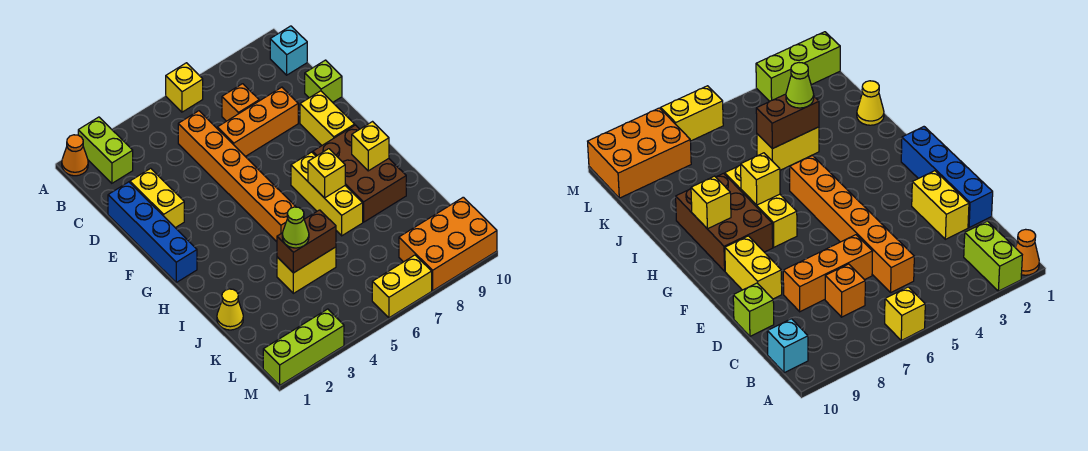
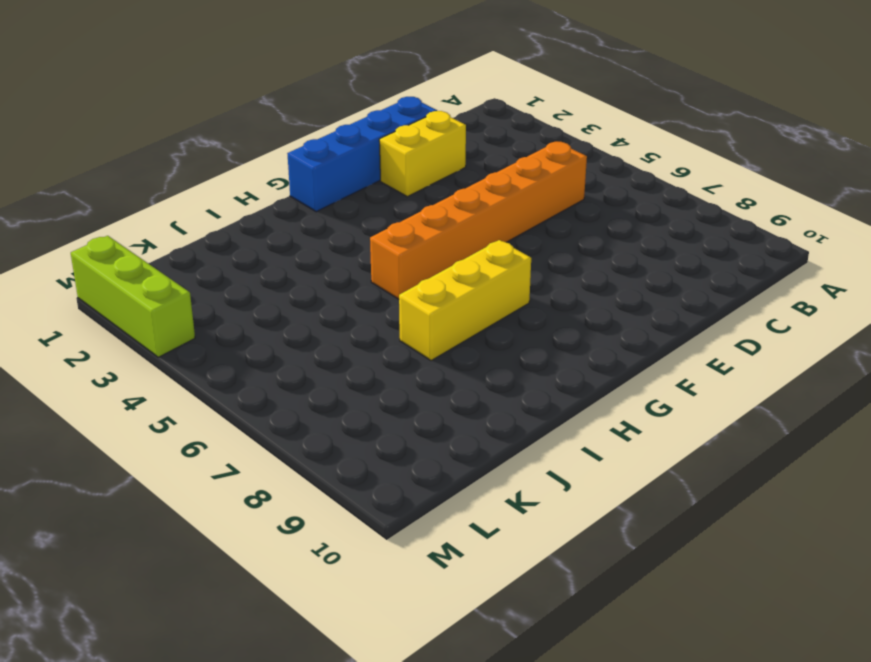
none -> orange cone A1 level 1
none -> lime brick A2:B2 level 1
none -> yellow brick A6 level 1

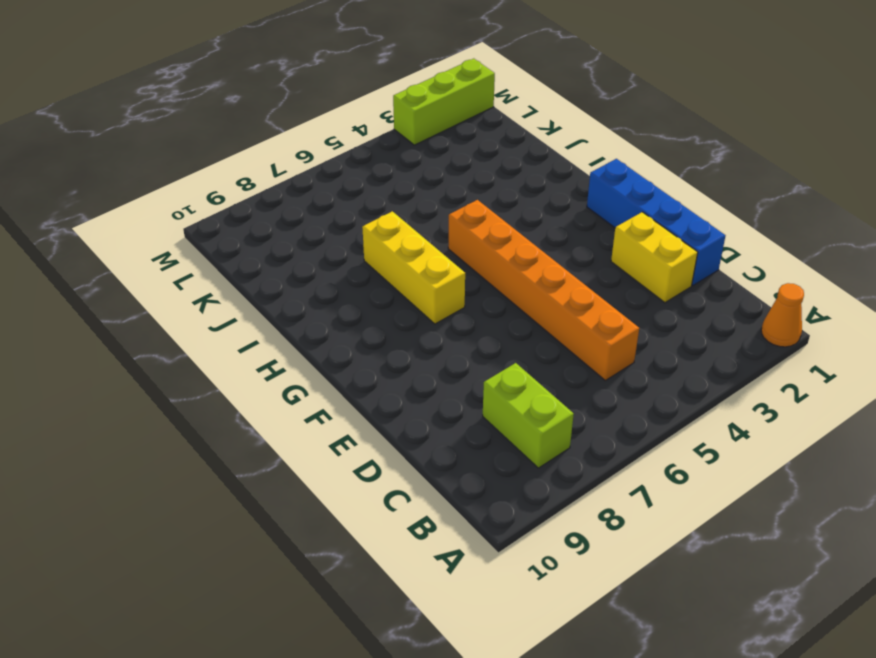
lime brick B8:C8 level 1 -> lime brick A2:B2 level 1
none -> yellow brick A6 level 1
none -> cyan brick B10 level 1
none -> orange brick C7 level 1

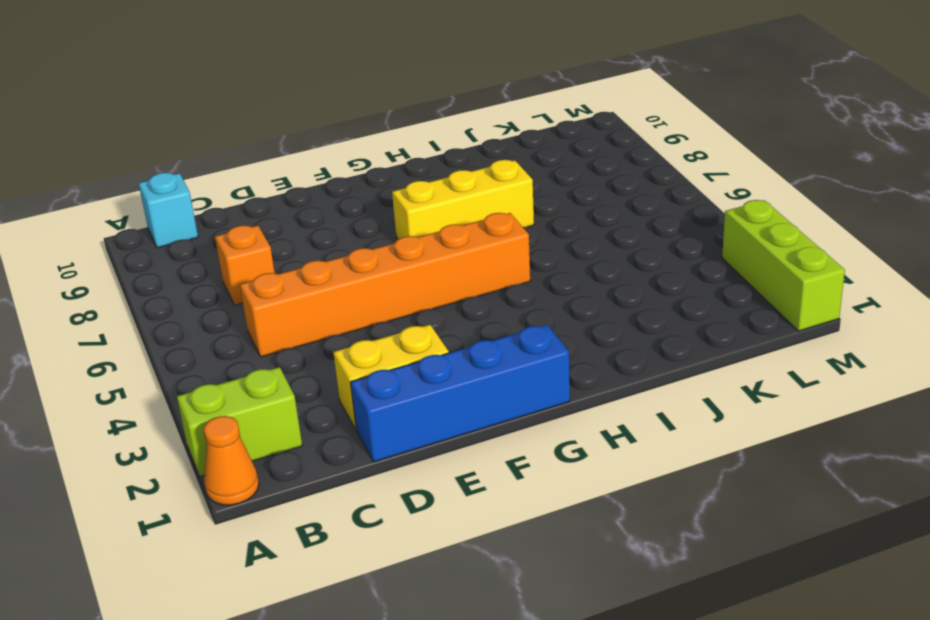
none -> yellow brick A6 level 1
none -> orange brick D6:D8 level 1
none -> lime brick D10 level 1

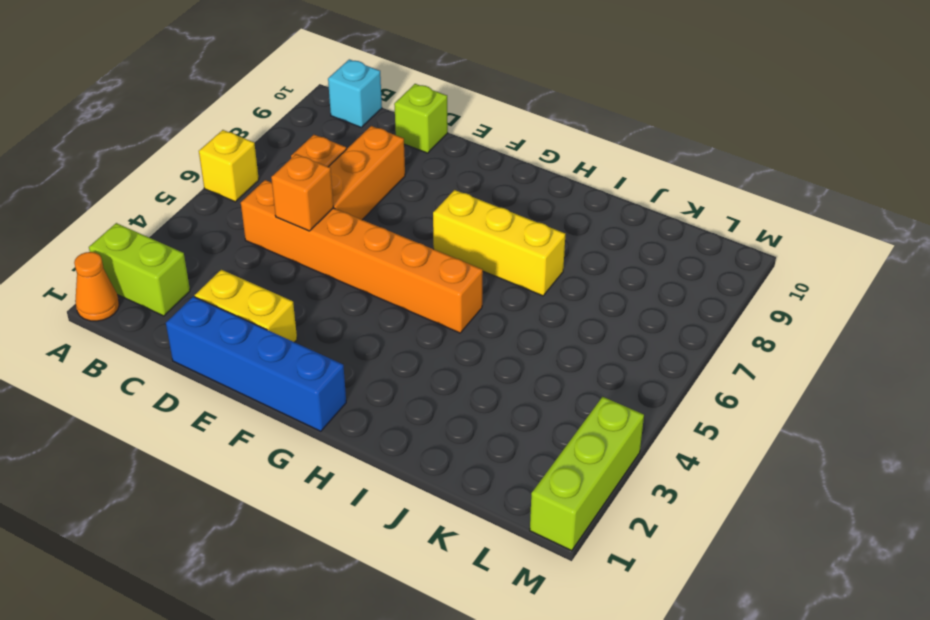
orange brick D5 level 2 -> none
none -> yellow brick E9:F9 level 1
none -> brown brick G8:I9 level 1
none -> yellow cone J1 level 1

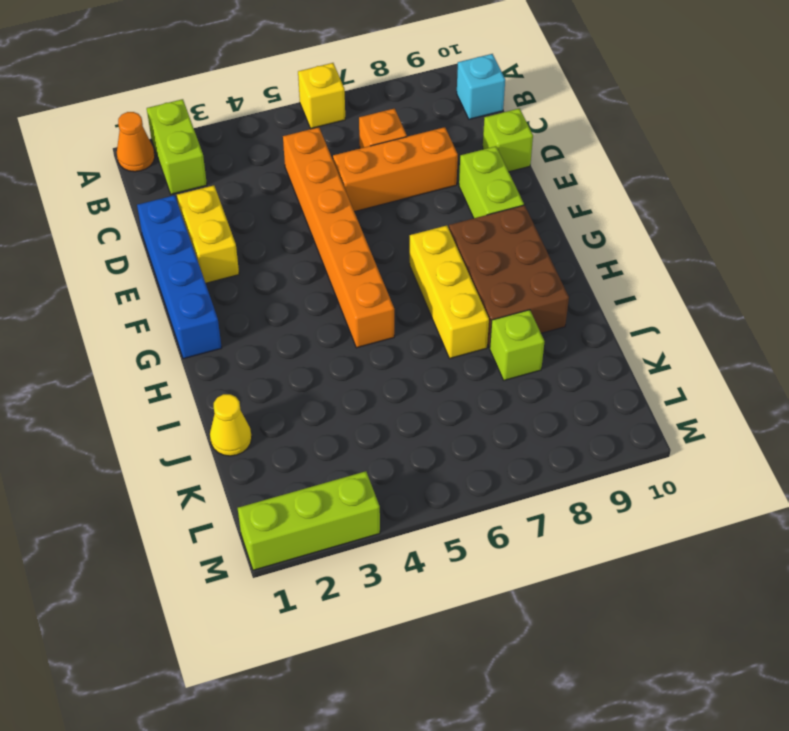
lime brick E9:F9 level 1 -> yellow brick E9:F9 level 1
lime brick J8 level 1 -> none
none -> yellow brick J4:J5 level 1
none -> orange brick L8:M10 level 1
none -> yellow brick M6:M7 level 1

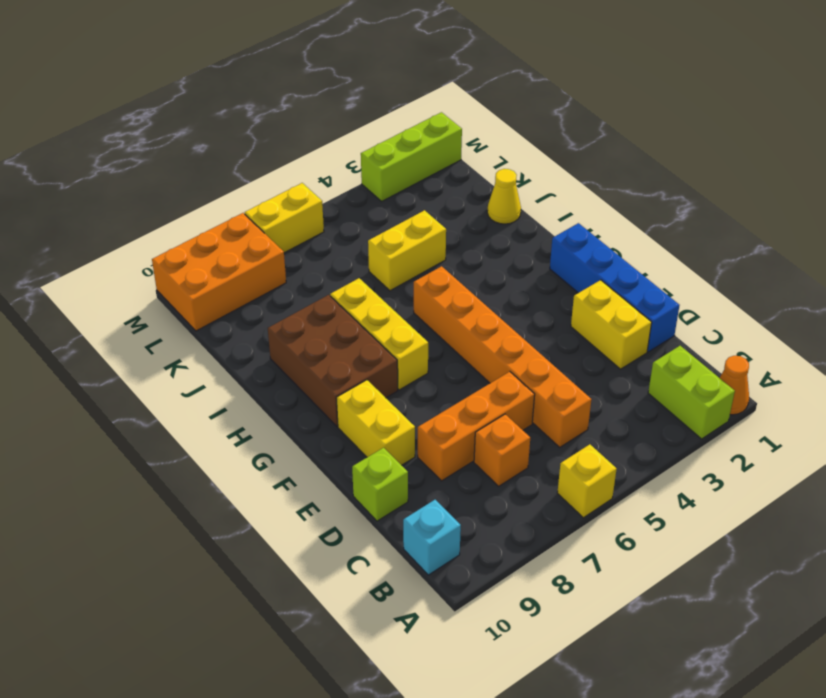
none -> yellow brick H7 level 2
none -> yellow brick H9 level 2
none -> brown brick J4:J5 level 2

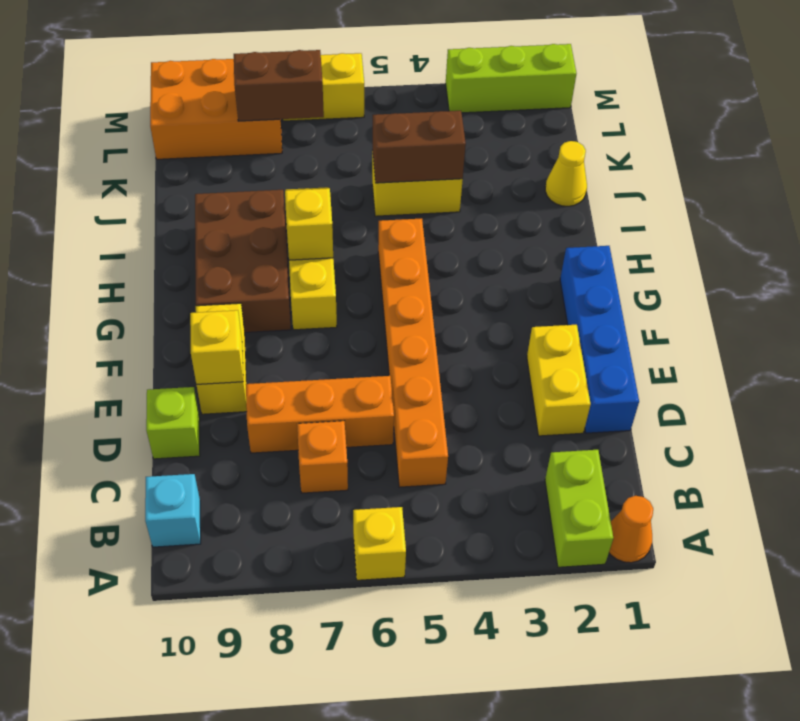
yellow brick E9 level 2 -> yellow brick H9 level 2
brown brick L7:L8 level 2 -> none
none -> lime cone J4 level 3

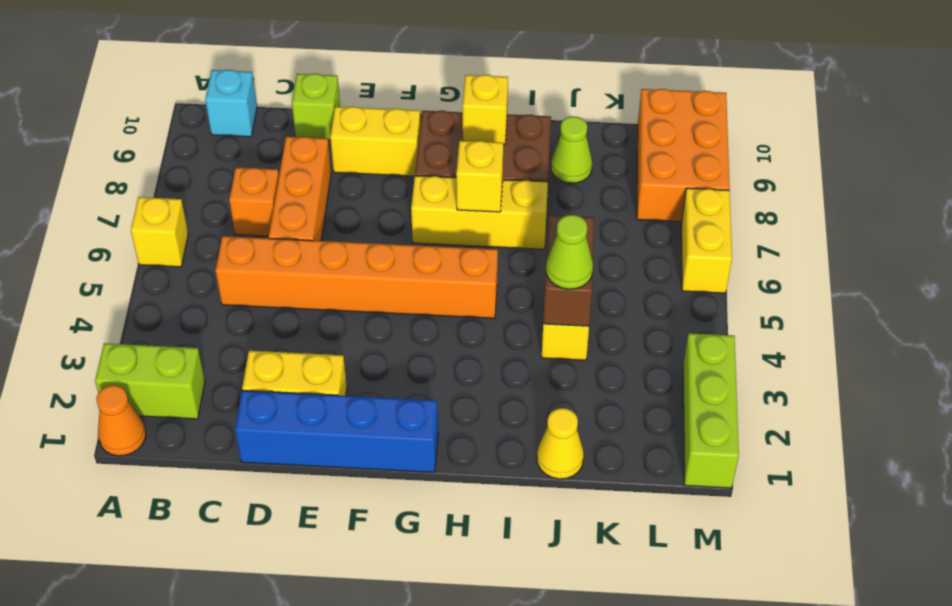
lime cone J9 level 1 -> none

